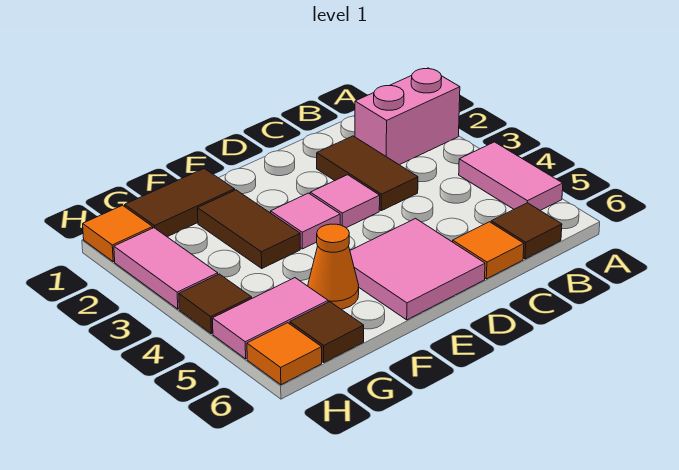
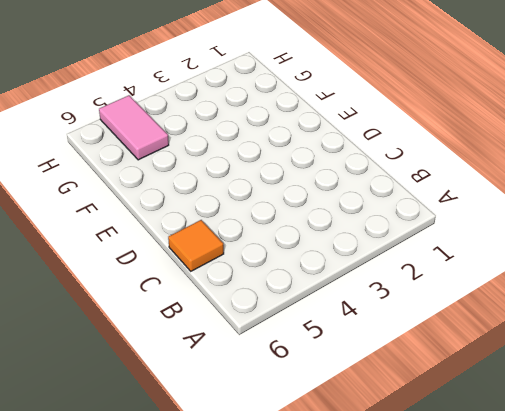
none -> pink brick A2:B2 level 1
none -> pink tile A4:A5 level 1
none -> brown tile B6 level 1

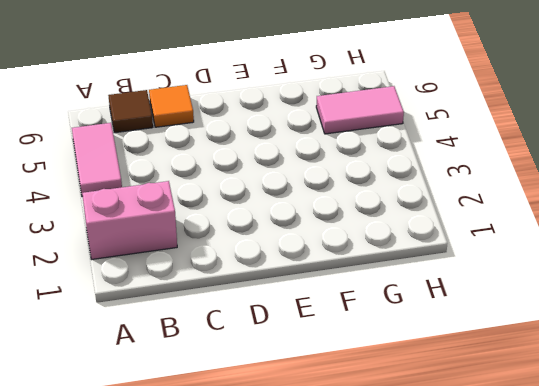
none -> brown tile C2:C3 level 1
none -> pink tile D3 level 1
none -> pink tile D5:E6 level 1

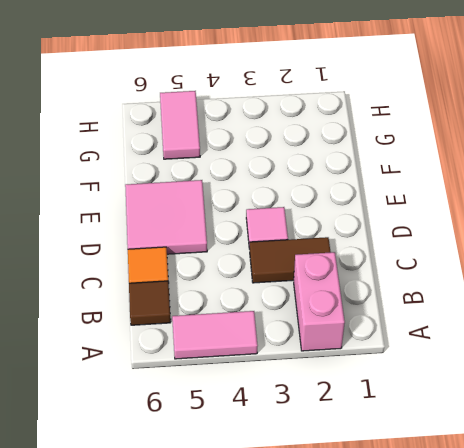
none -> pink tile E3 level 1
none -> brown tile F1:G1 level 1
none -> brown tile F2:F3 level 1

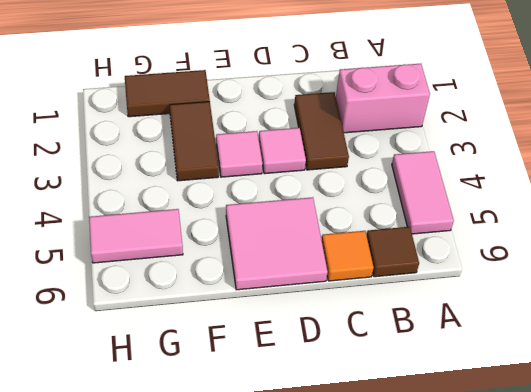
none -> orange cone F5 level 1
none -> brown tile G6 level 1
none -> orange tile H1 level 1

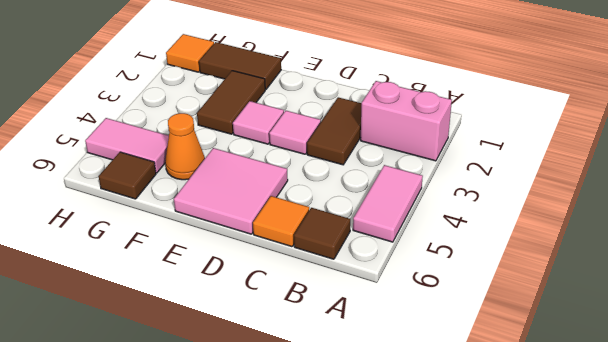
none -> pink tile H2:H3 level 1
none -> brown tile H4 level 1
none -> orange tile H6 level 1

